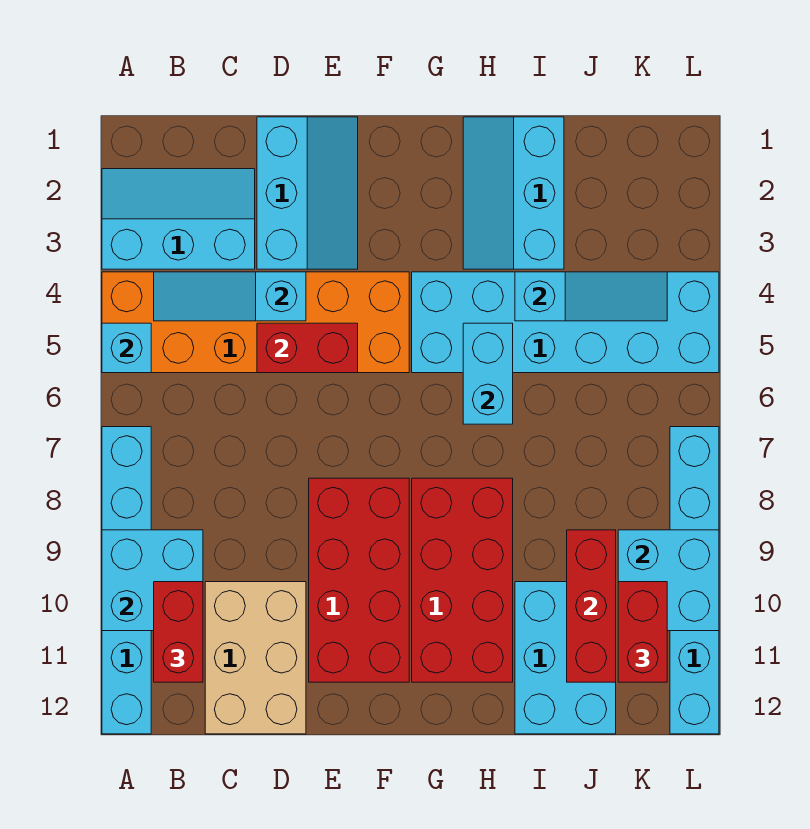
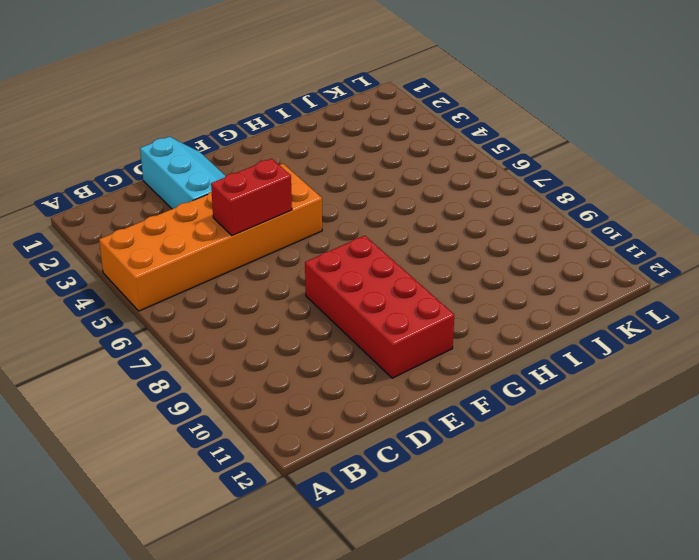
none -> cyan slope A2:C3 level 1 top 3
none -> cyan brick A7:A12 level 1
none -> tan brick C10:D12 level 1

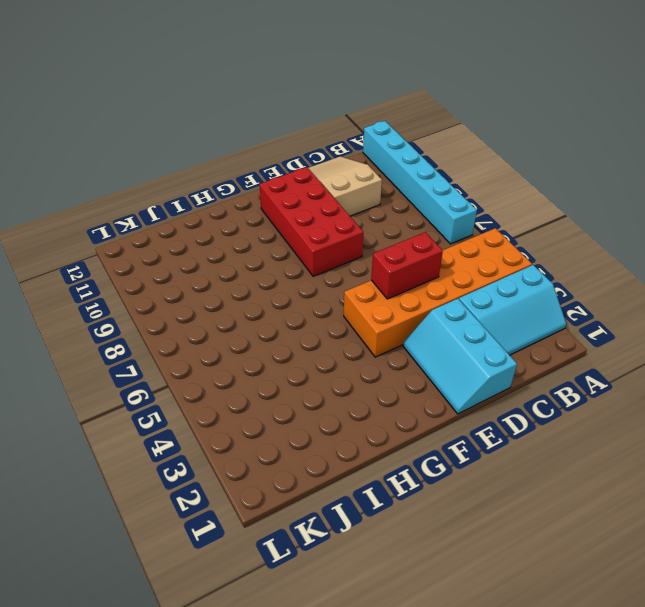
tan slope C10:D12 level 1 top 10 -> tan brick C10:D12 level 1
none -> cyan brick G4:L5 level 1
none -> red brick G8:H11 level 1
none -> cyan slope H1:I3 level 1 top I

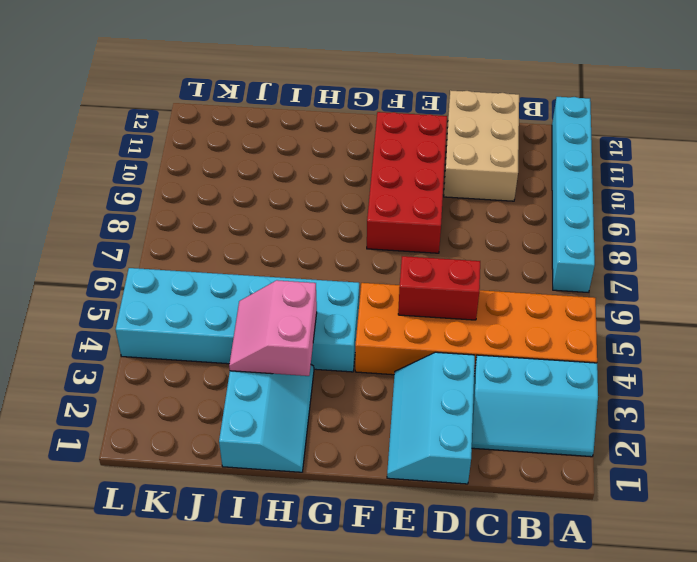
pink slope H3:I4 level 2 top H -> cyan slope I4:K4 level 2 top I
none -> red brick G8:H11 level 1
none -> cyan brick I10:J12 level 1
none -> cyan brick L7:L12 level 1

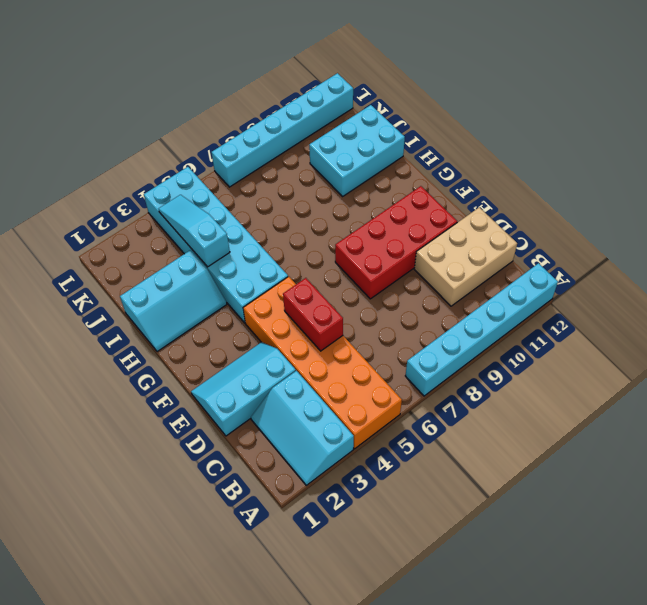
none -> red brick G8:H11 level 1
none -> cyan brick A5 level 2
none -> cyan brick A9:B10 level 2

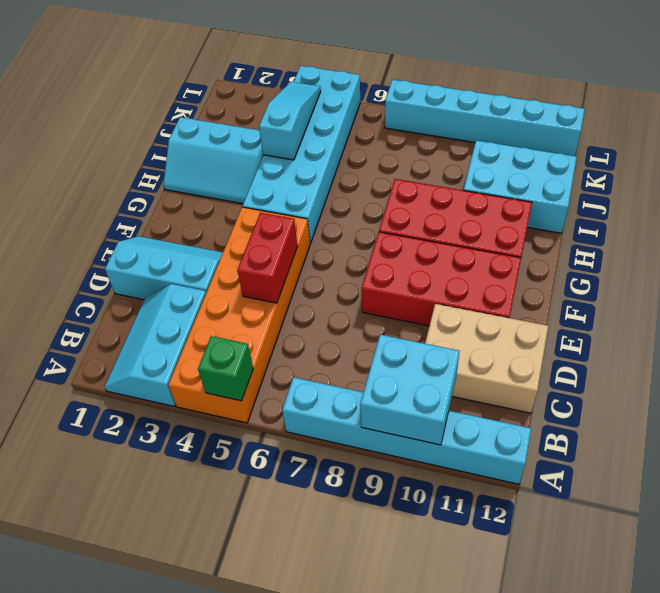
green brick A5 level 2 -> cyan brick A5 level 2
none -> cyan slope B4:D4 level 2 top D
none -> cyan brick H5:H6 level 2
none -> red brick J9:J11 level 2

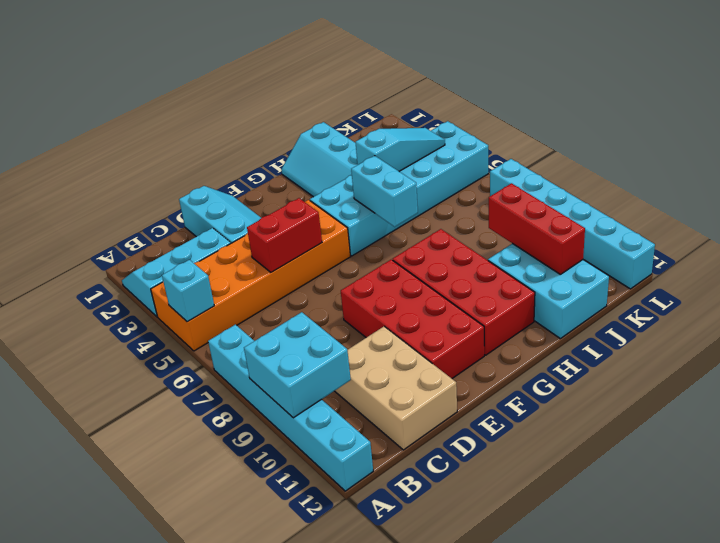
none -> cyan slope B4:D4 level 2 top D
none -> cyan brick K9:L10 level 2
none -> red brick B10:B11 level 3

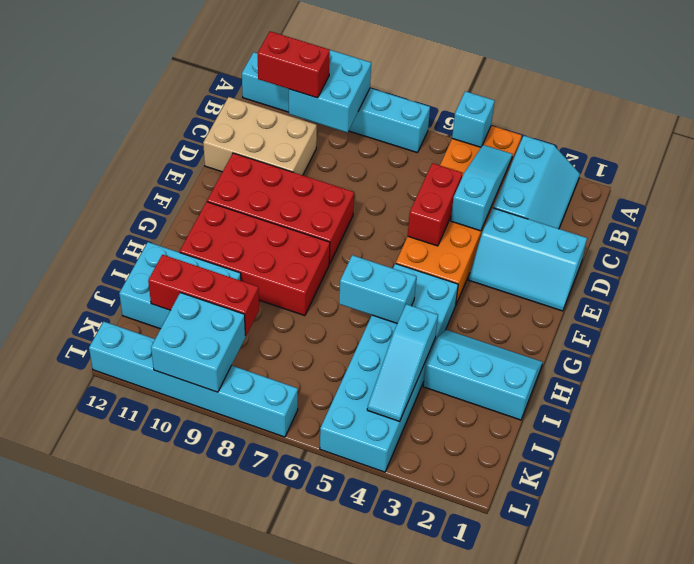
none -> red brick K10:K11 level 3

